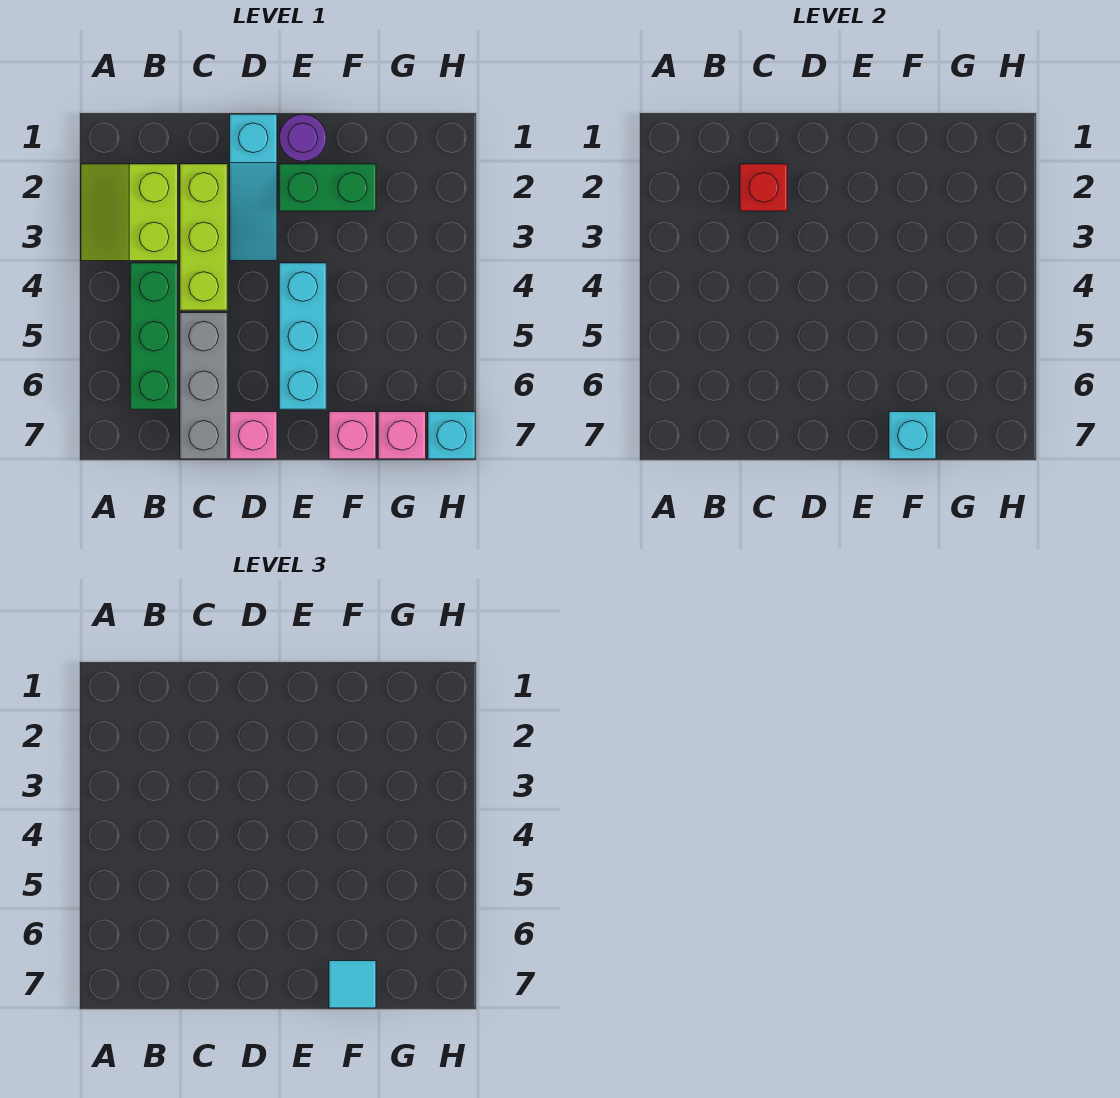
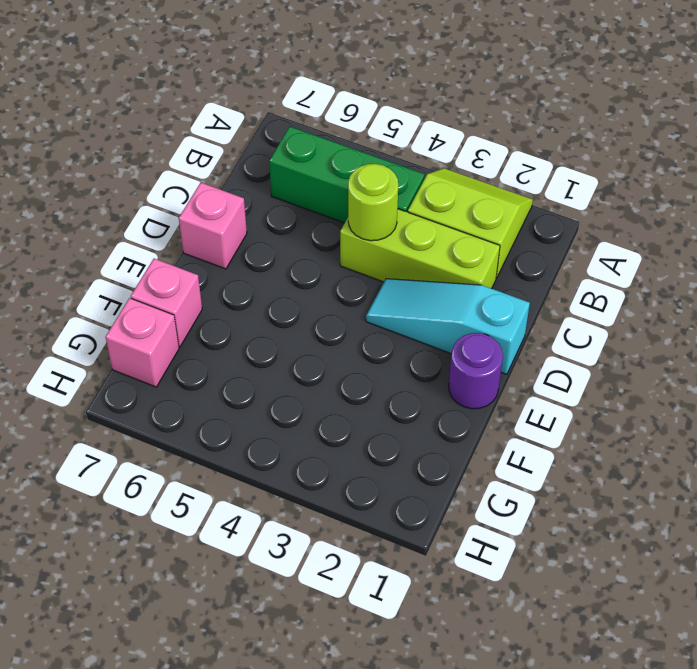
lime round brick C4 level 2 -> none
none -> grey brick C5:C7 level 1
none -> green brick E2:F2 level 1
none -> cyan brick E4:E6 level 1

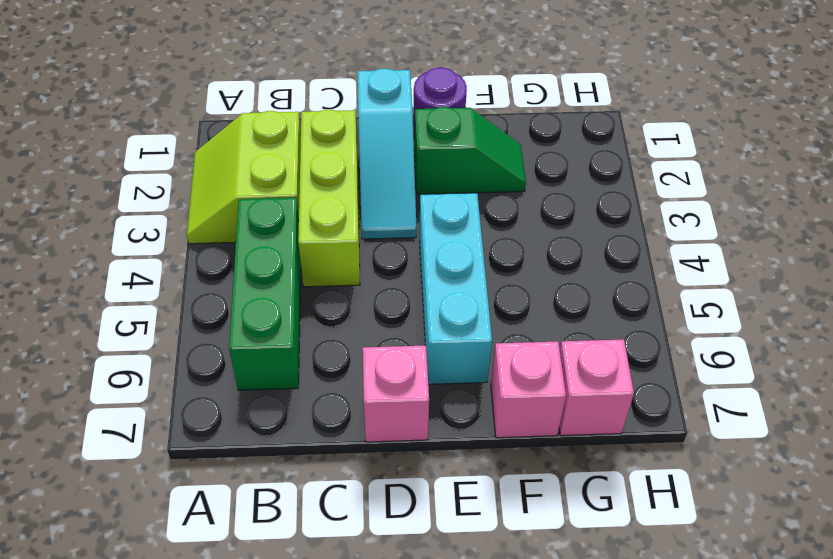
green slope E2:F2 level 1 top E -> green brick E2:F2 level 1
none -> grey brick C5:C7 level 1
none -> cyan brick H7 level 1
none -> red brick C2 level 2

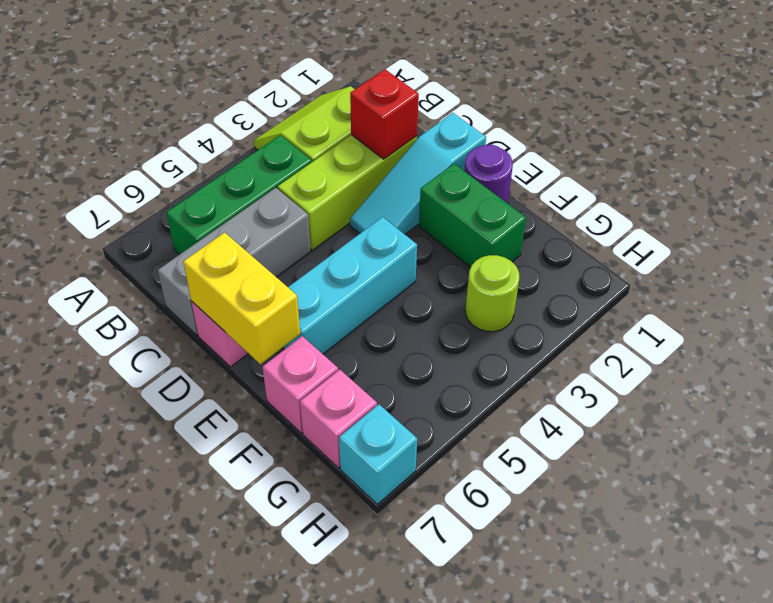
yellow brick D7:E7 level 2 -> none
lime round brick G3 level 1 -> none
none -> cyan brick F7 level 2
none -> cyan tile F7 level 3

